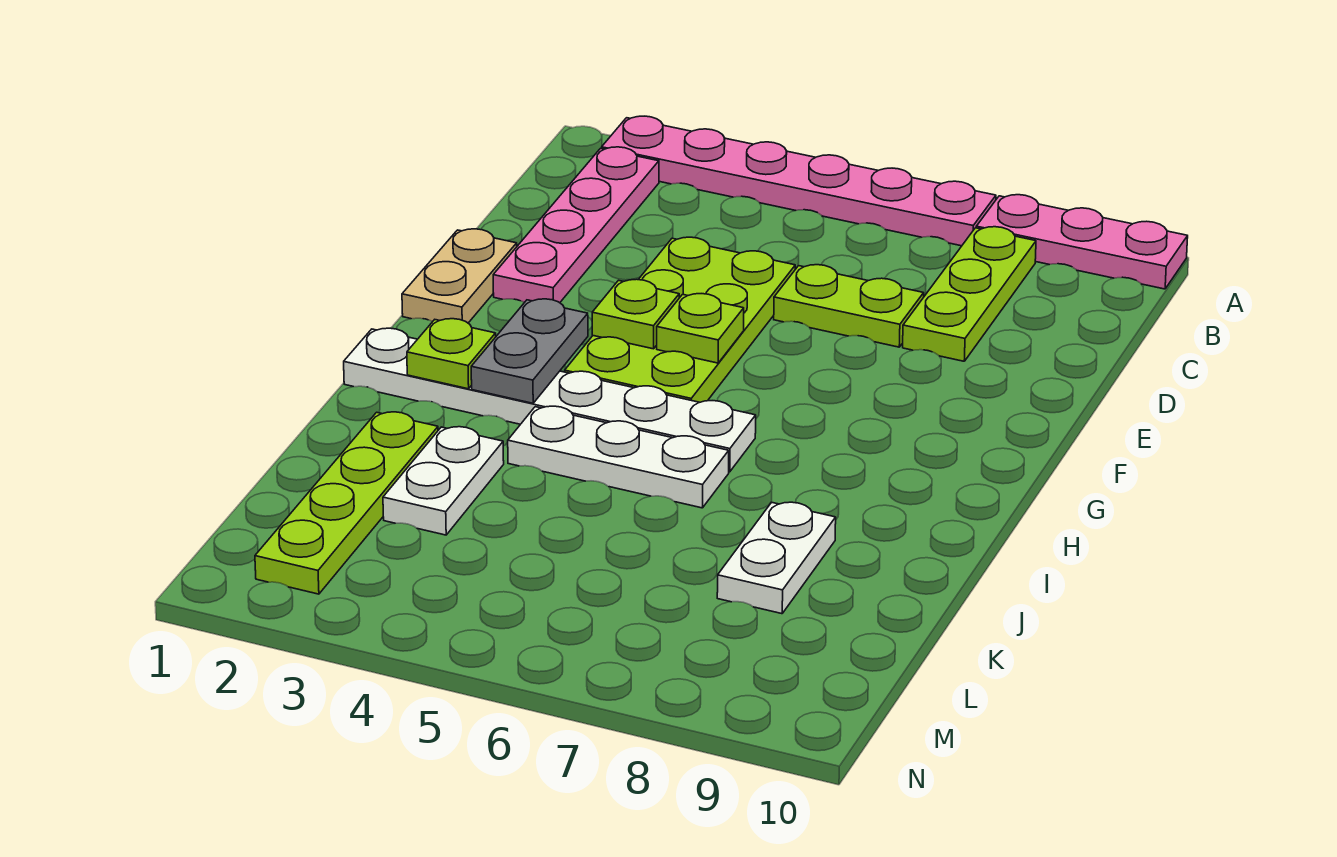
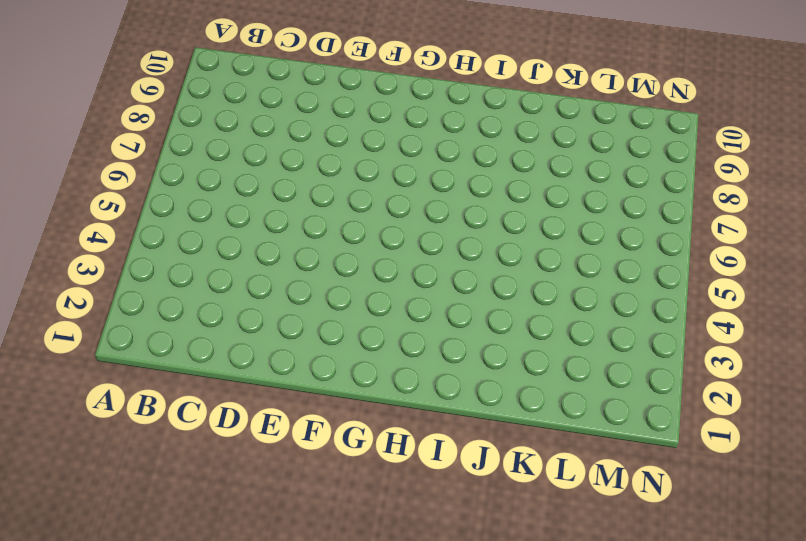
none -> pink plate A2:A7 level 1
none -> pink plate A8:A10 level 1
none -> pink plate B2:E2 level 1

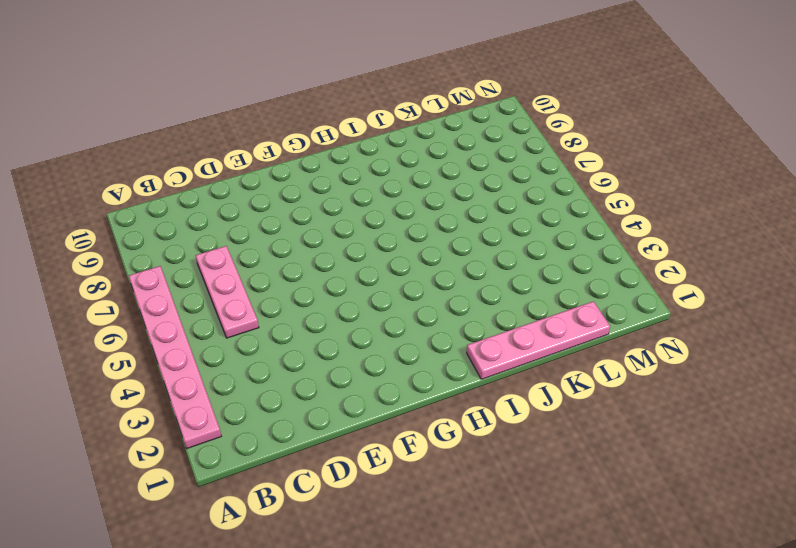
pink plate C5:C7 level 1 -> pink plate A8:A10 level 1
pink plate I1:L1 level 1 -> pink plate B2:E2 level 1
none -> lime plate B8:D8 level 1
none -> lime plate D4:G5 level 1
none -> lime plate D6:D7 level 1

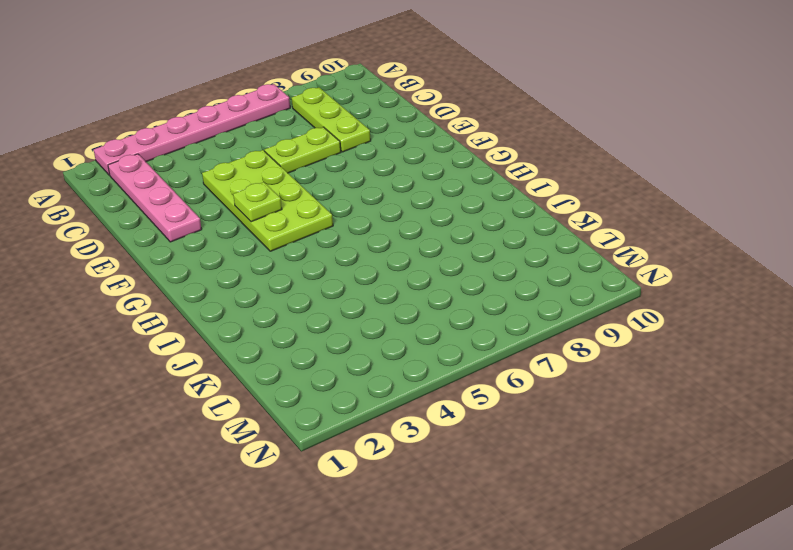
none -> pink plate A8:A10 level 1
none -> tan plate E1:F1 level 1
none -> white plate H1:H6 level 1

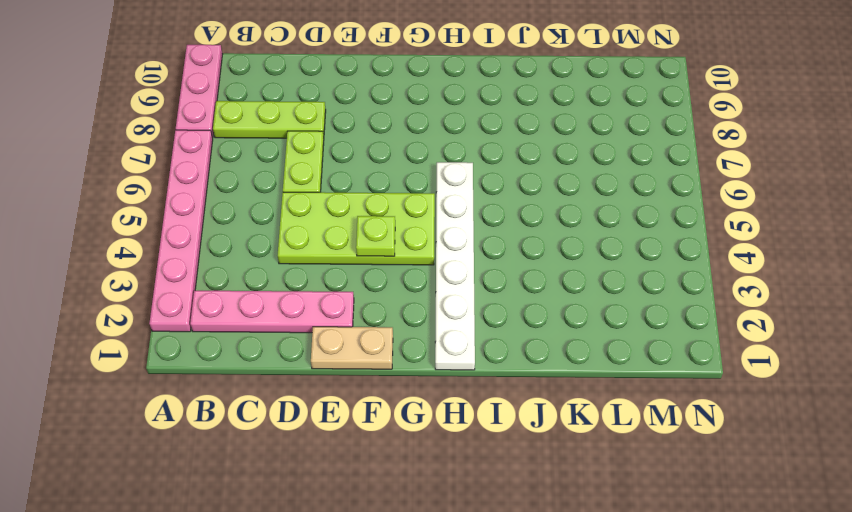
none -> white plate I4:I6 level 1
none -> lime plate J2:M2 level 1
none -> white plate J3:K3 level 1

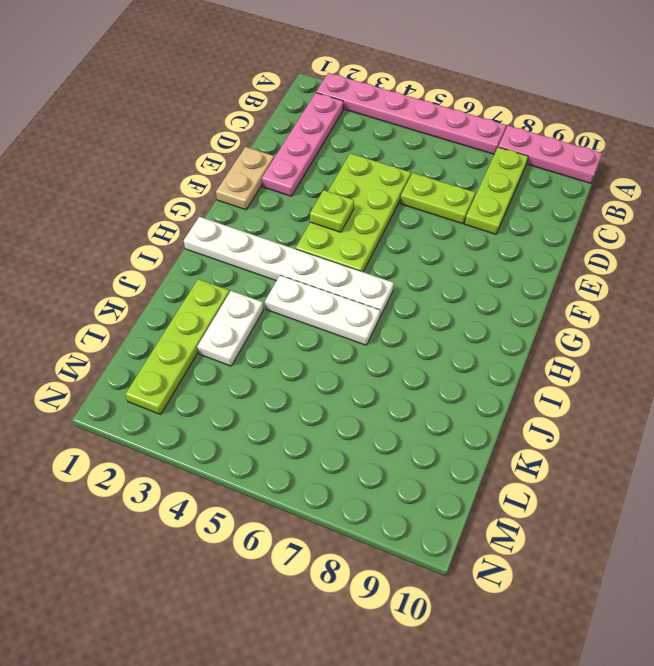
none -> white plate J8:K8 level 1
none -> lime plate F5 level 2
none -> grey plate G3:H3 level 2

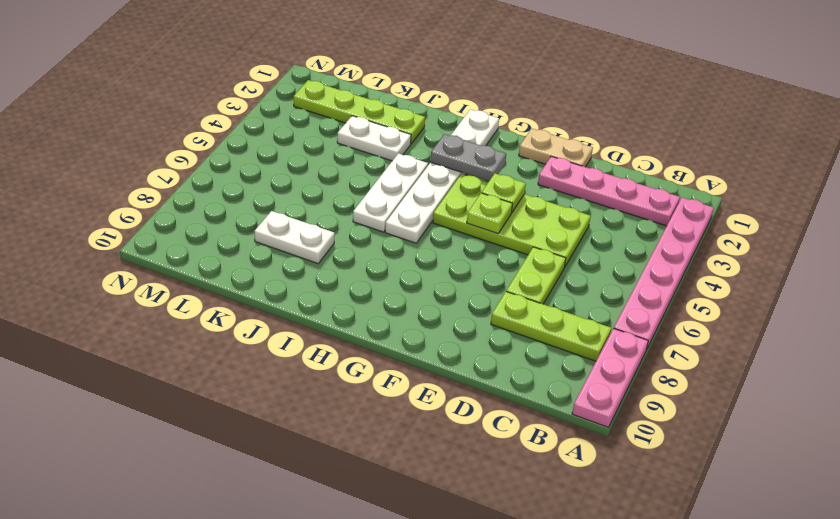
none -> lime plate H2 level 2

